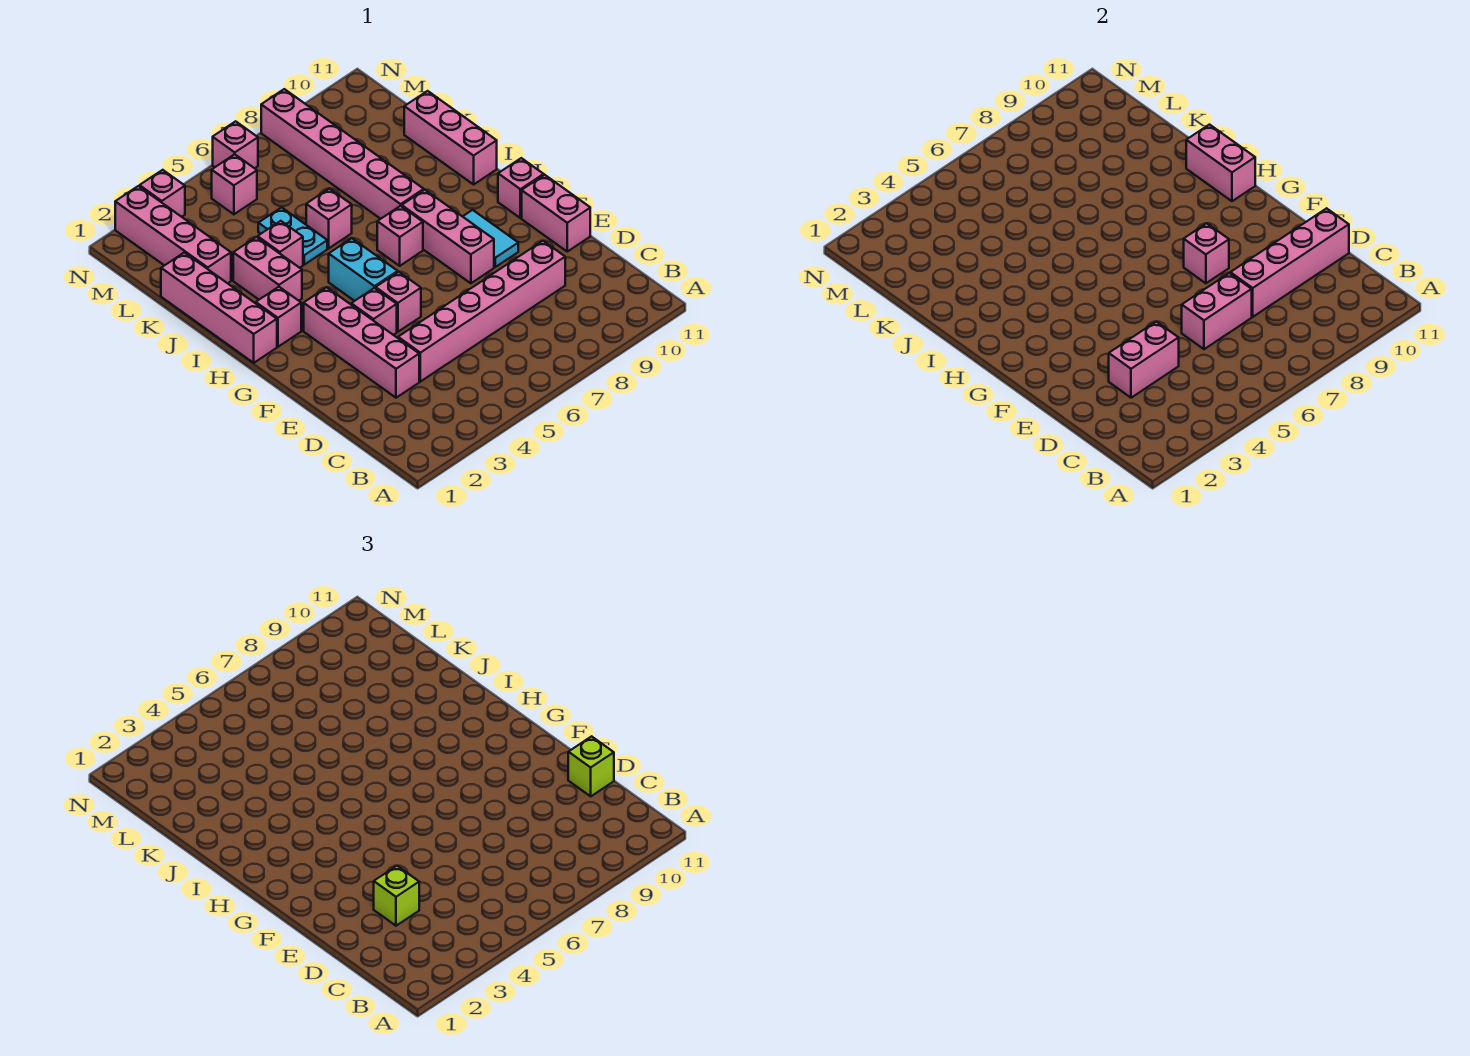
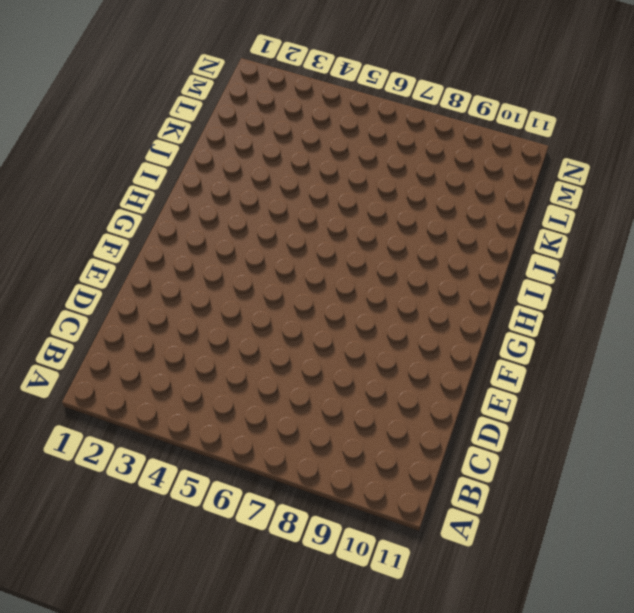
none -> pink brick D3:G3 level 1
none -> pink brick D4:D9 level 1
none -> pink brick E11:F11 level 1

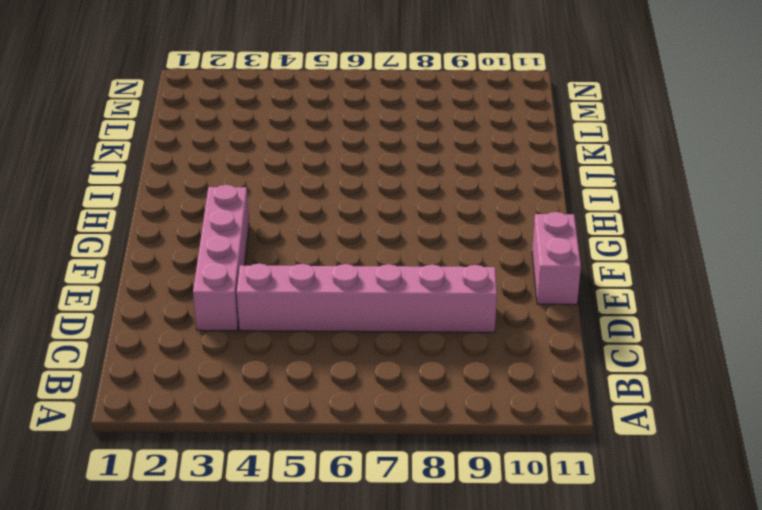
none -> pink brick F4 level 1
none -> pink brick F5 level 1
none -> pink brick F8:H8 level 1

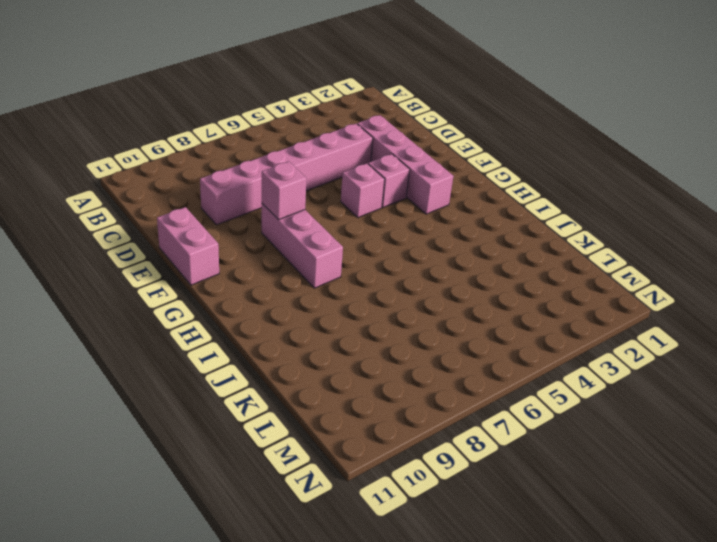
none -> cyan tile F9:G9 level 1
none -> cyan brick G5:H5 level 1
none -> pink brick G11 level 1

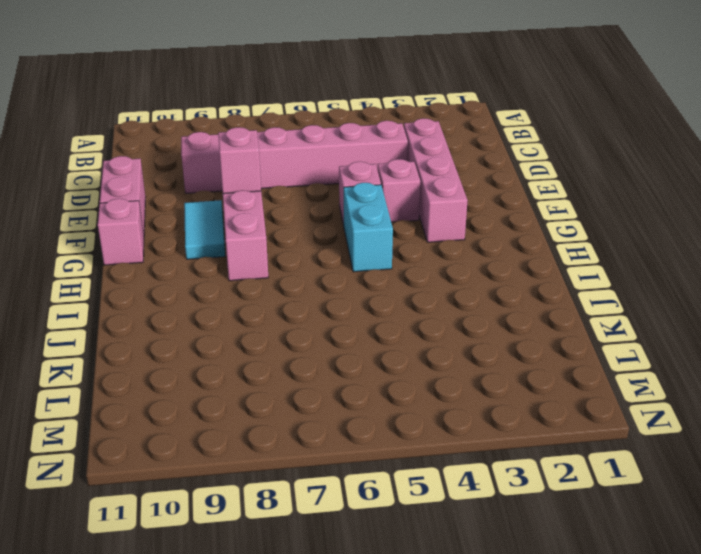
none -> pink brick H1:K1 level 1
none -> pink brick H2 level 1
none -> pink brick H7 level 1

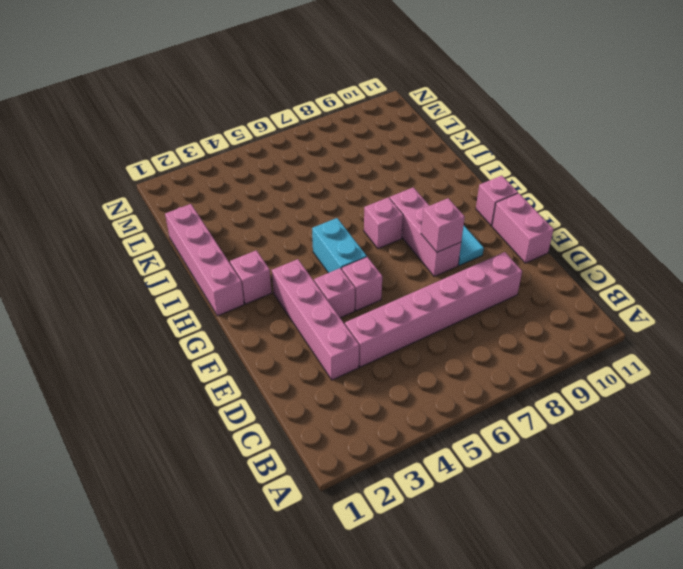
none -> pink brick I3:J3 level 1
none -> pink brick I8:N8 level 1
none -> pink brick I11:K11 level 1

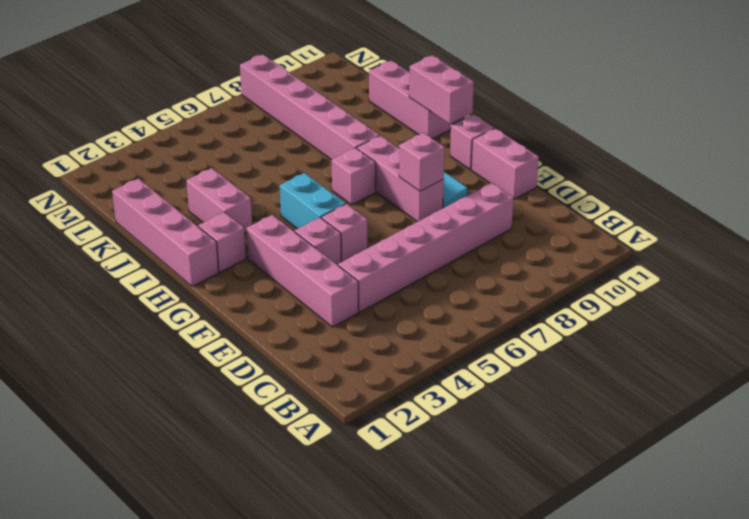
none -> pink brick J4 level 1
none -> cyan plate J5:K5 level 1
none -> pink brick J6 level 1

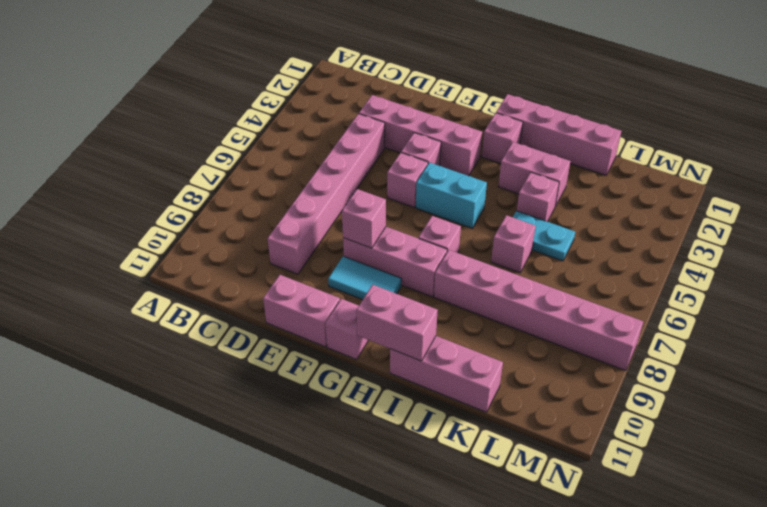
none -> pink brick K2:N2 level 1
none -> pink brick M5 level 1
none -> pink brick N3 level 1

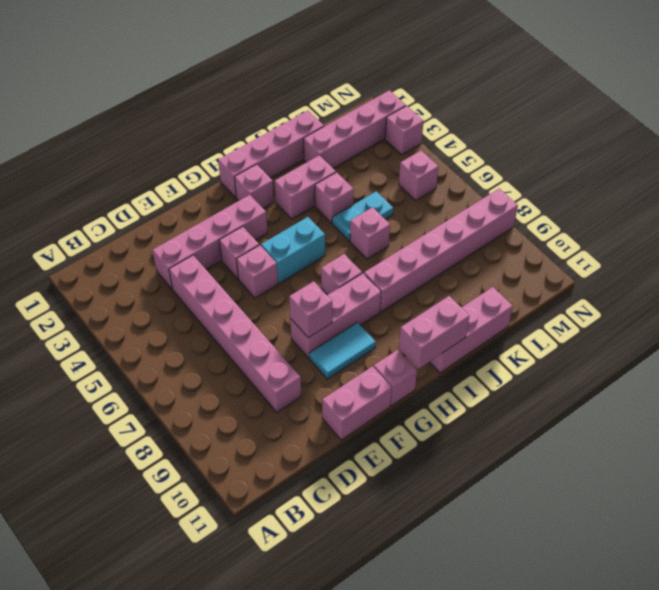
none -> pink brick N6 level 1
none -> pink brick D3:D4 level 2
none -> pink brick D6:D7 level 2

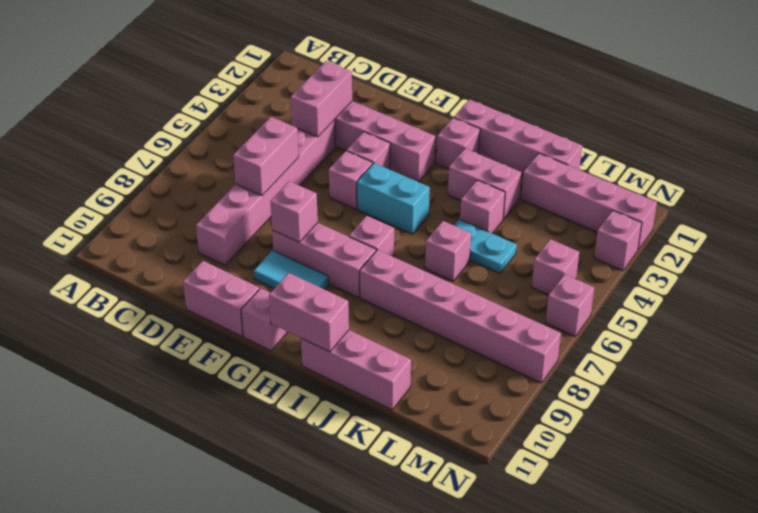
none -> pink brick D8:D11 level 2
none -> lime brick D3 level 3
none -> lime brick D11 level 3

